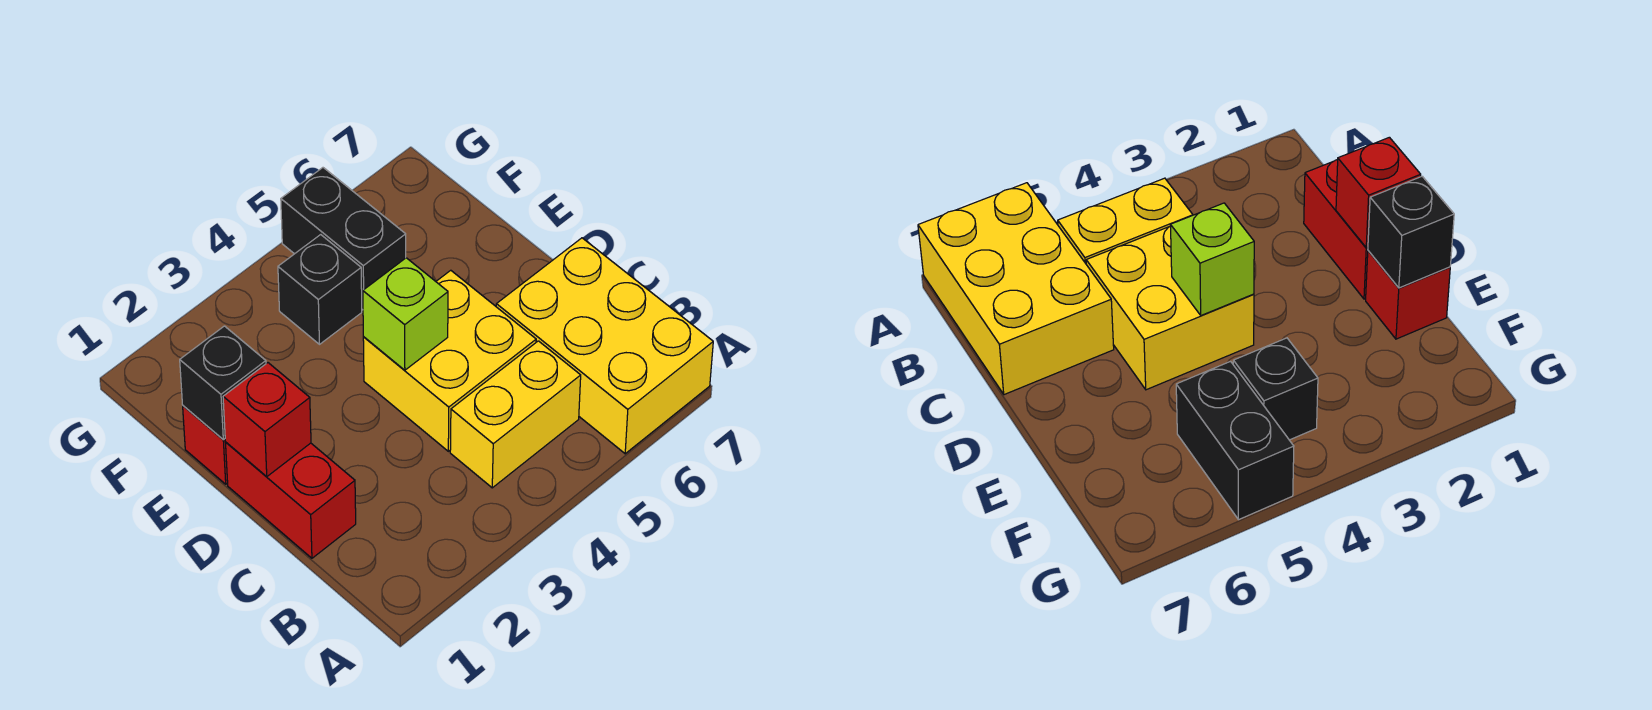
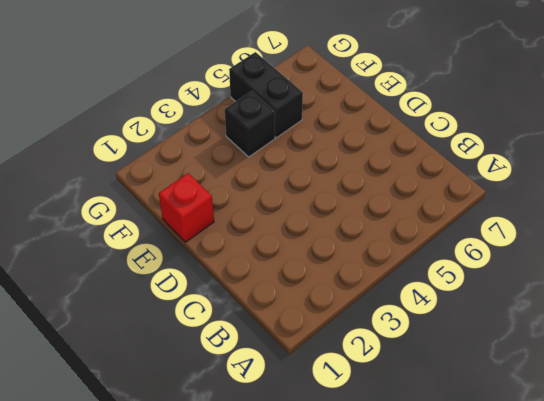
none -> yellow brick A6:C7 level 1
none -> yellow brick B4:B5 level 1

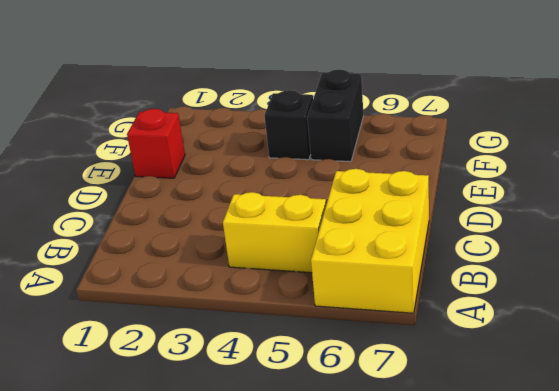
none -> red brick C1:D1 level 1
none -> yellow brick C4:D5 level 1

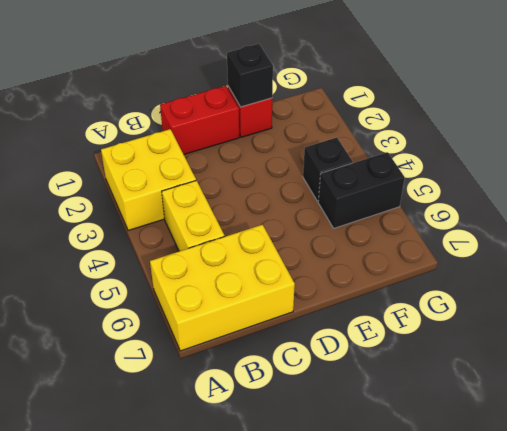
yellow brick A2:B3 level 1 -> yellow brick C4:D5 level 1
none -> red brick D1 level 2
none -> lime brick D4 level 2

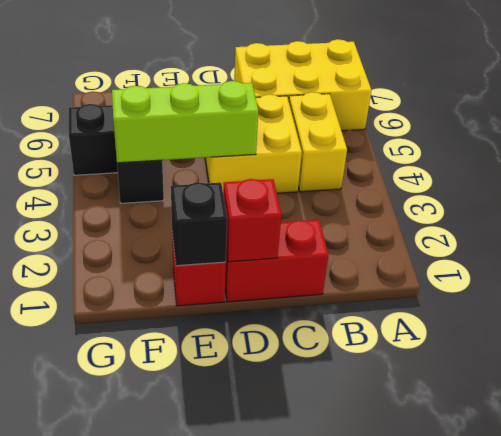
lime brick D4:F4 level 2 -> lime brick D4 level 2

